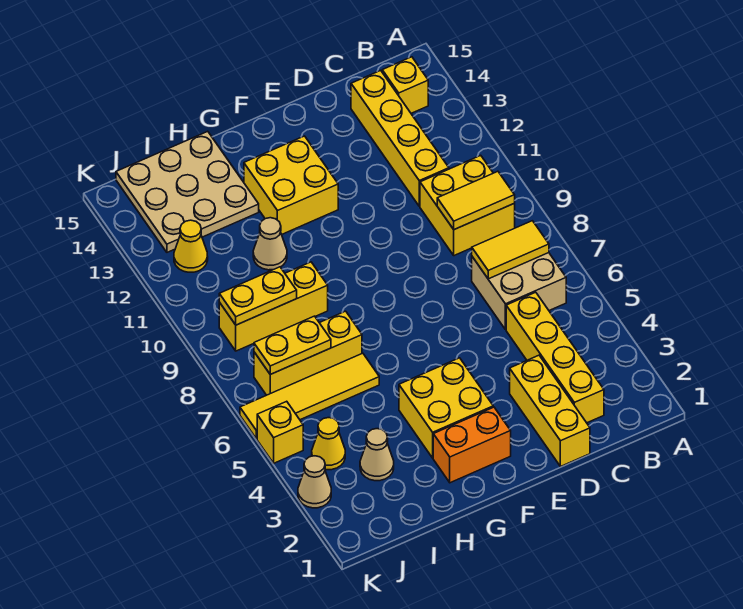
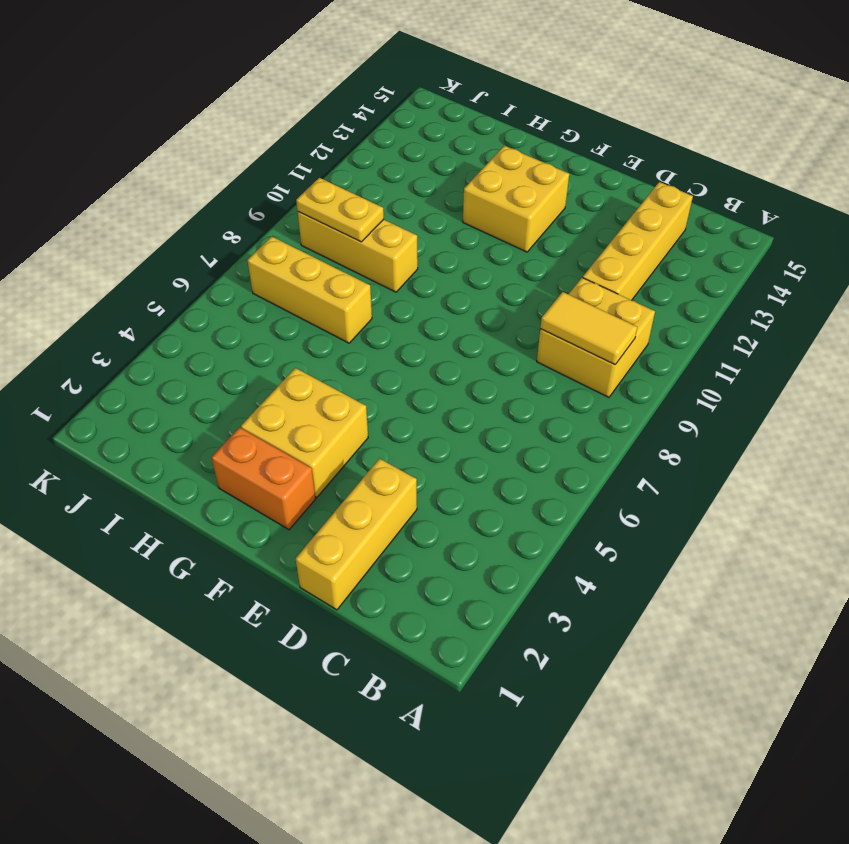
none -> tan brick B6:C7 level 1
none -> yellow brick B14 level 1
none -> yellow brick C2:C5 level 1

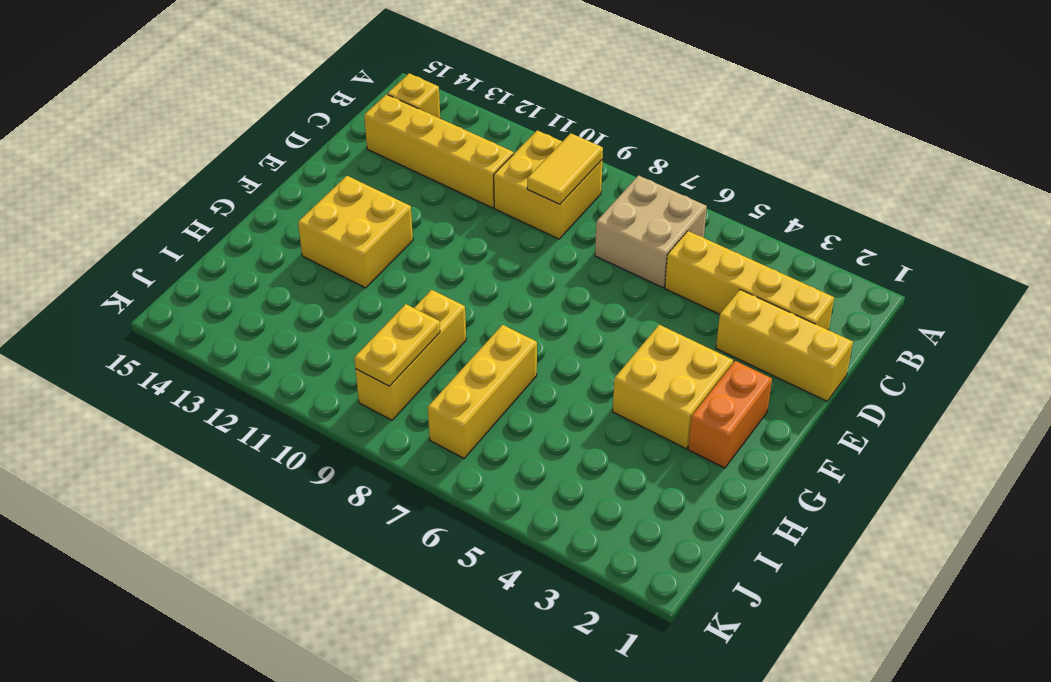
none -> yellow tile H6:K6 level 1
none -> tan cone H11 level 1
none -> tan plate H13:J15 level 1

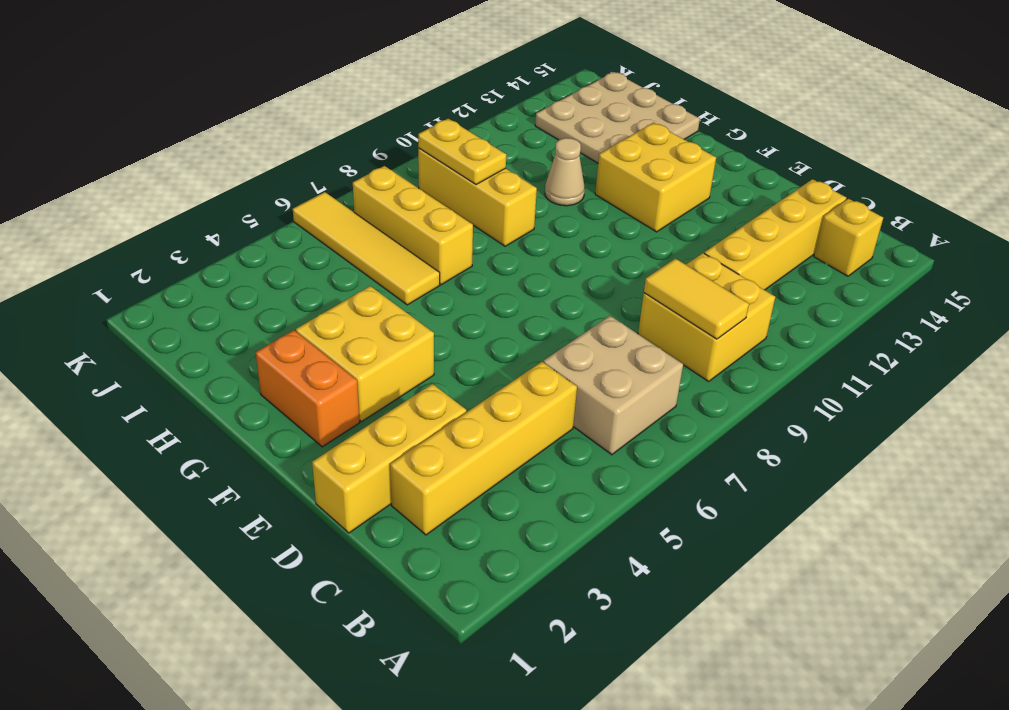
none -> tan cone I3 level 1
none -> yellow cone J4 level 1
none -> yellow cone J12 level 1

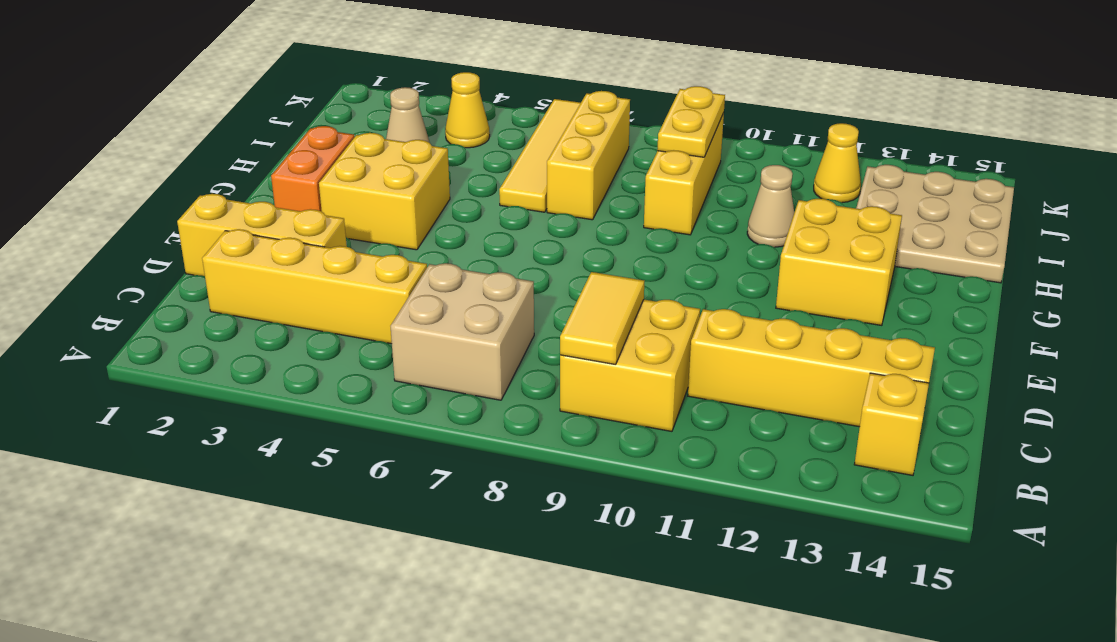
none -> tan cone K3 level 1
none -> yellow brick K5 level 1
none -> yellow tile B7:C7 level 2

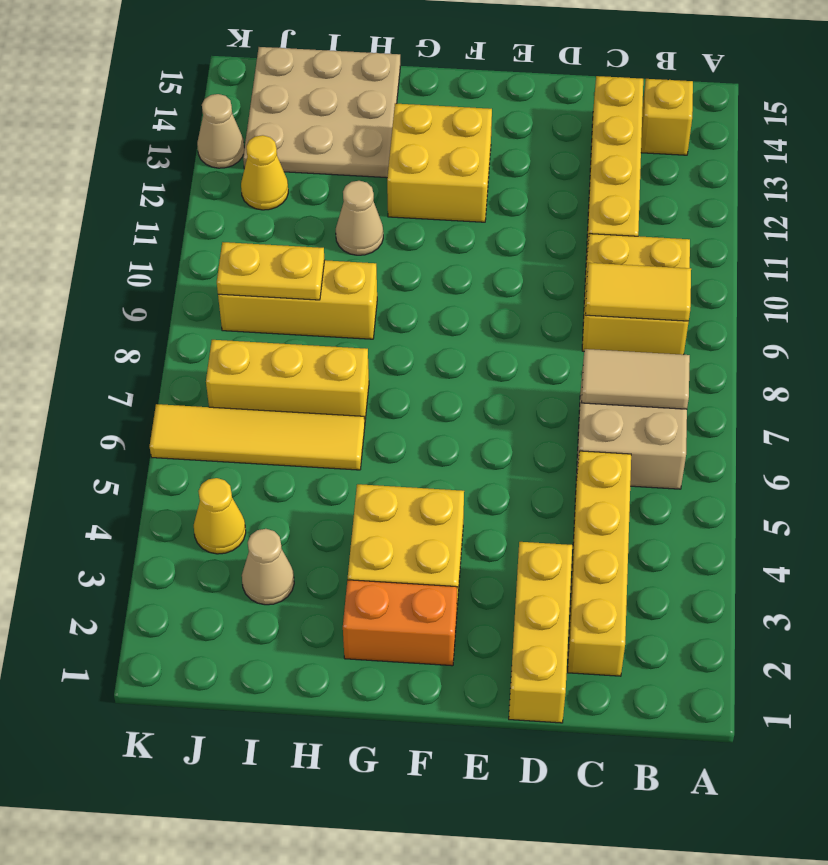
tan tile B7:C7 level 2 -> yellow tile B7:C7 level 2
tan cone K13 level 1 -> tan cone K3 level 1
none -> yellow brick K5 level 1
none -> yellow plate I7:J7 level 2

